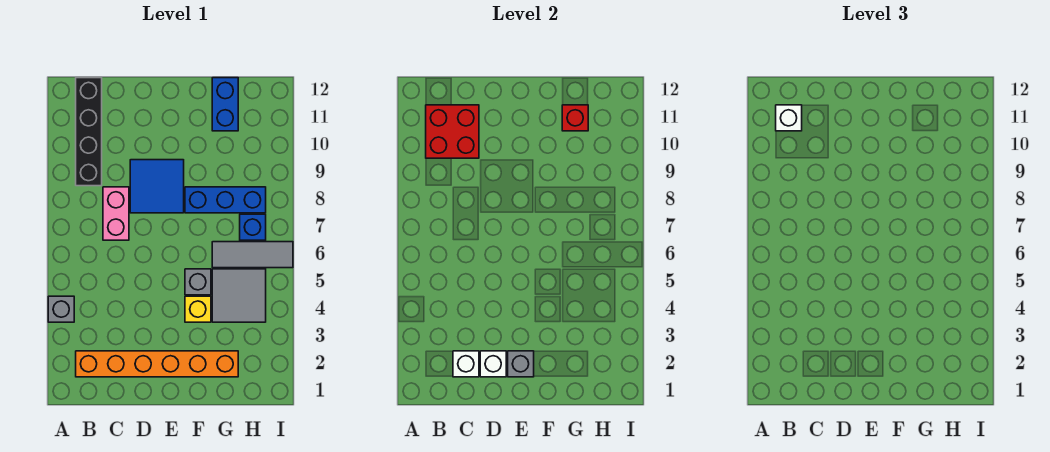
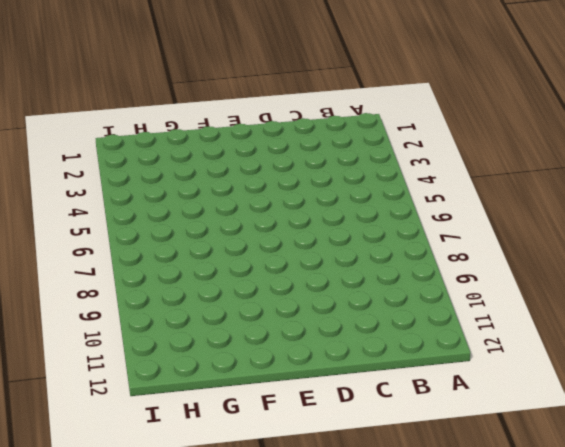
none -> grey brick A4 level 1
none -> orange brick B2:G2 level 1
none -> black brick B9:B12 level 1

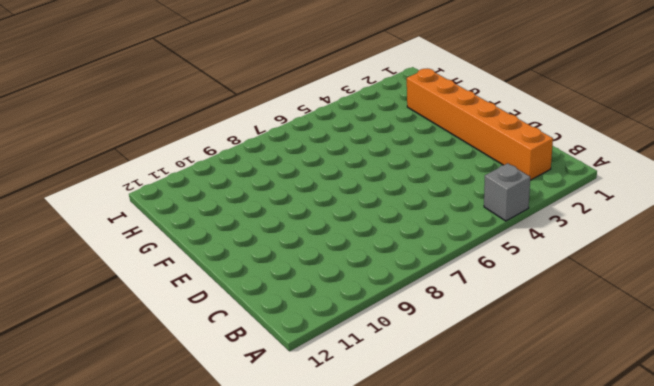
none -> black brick B9:B12 level 1
none -> pink brick C7:C8 level 1
none -> blue tile D8:E9 level 1

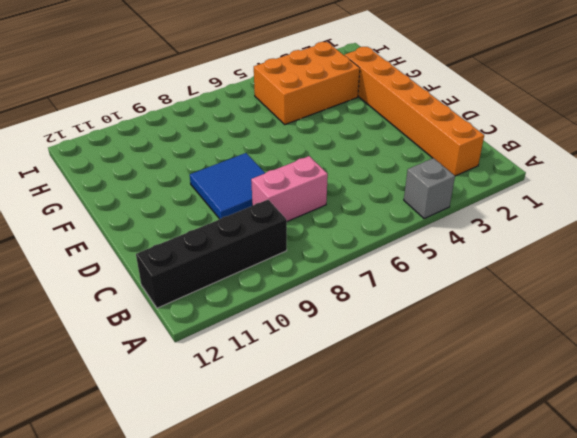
orange brick G3:H5 level 1 -> grey tile G4:H5 level 1
none -> yellow brick F4 level 1
none -> grey brick F5 level 1
none -> blue brick F8:H8 level 1

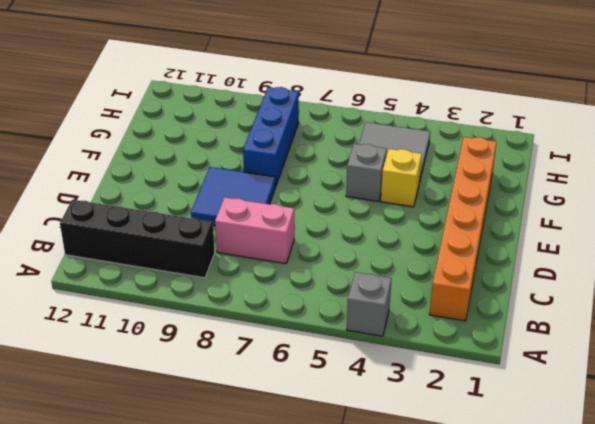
none -> grey tile G6:I6 level 1
none -> blue brick G11:G12 level 1
none -> blue brick H7 level 1

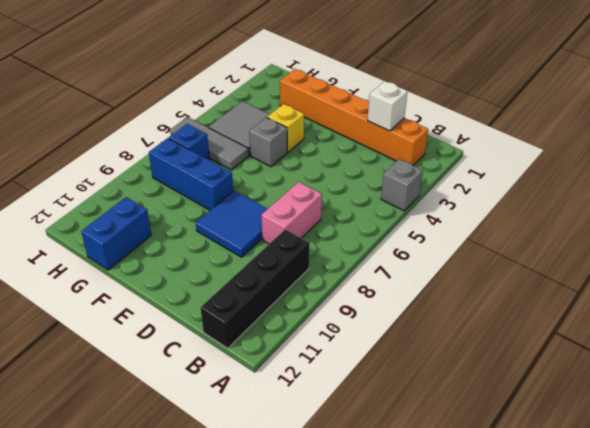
none -> red brick B10:C11 level 2
none -> white brick D2 level 2
none -> grey brick E2 level 2

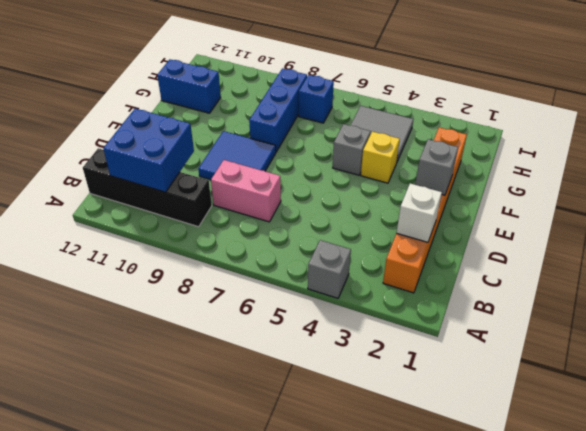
blue brick B10:C11 level 2 -> red brick B10:C11 level 2
none -> grey tile G6:I6 level 1
none -> white brick D2 level 2
none -> red brick G11 level 2

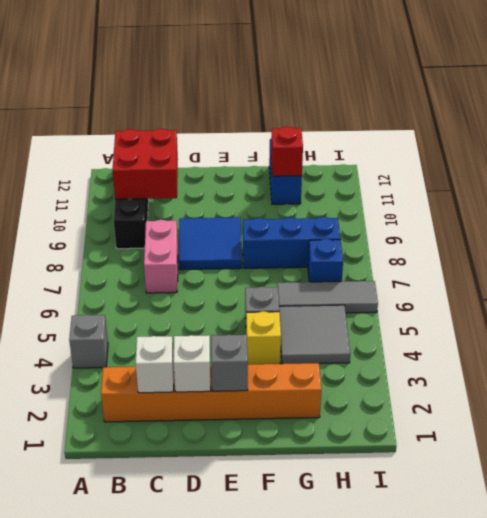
none -> white brick B11 level 3

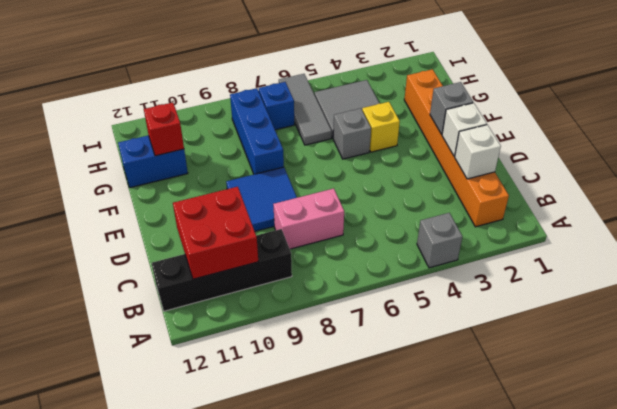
none -> white brick B11 level 3

